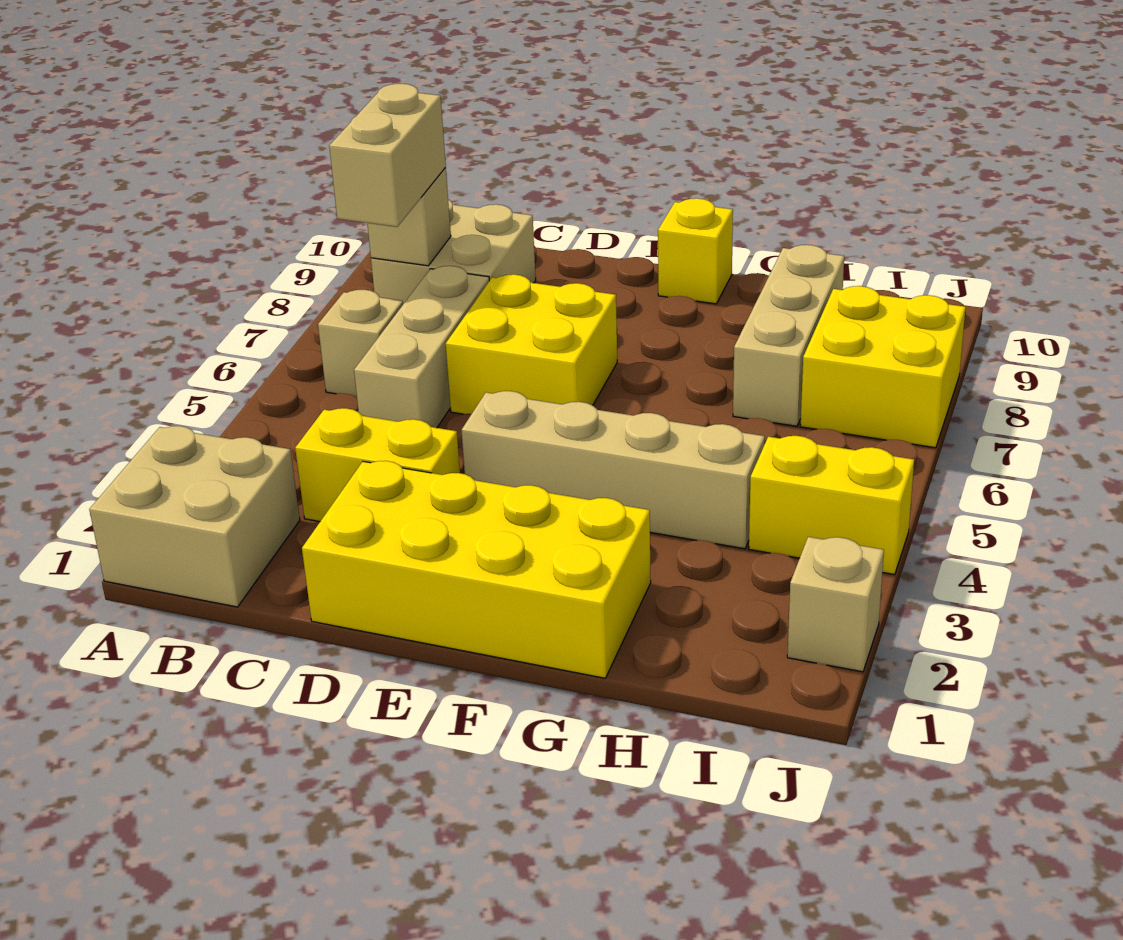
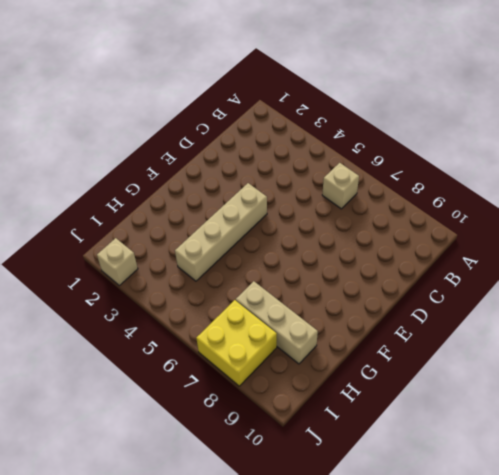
none -> tan brick A1:B2 level 1
none -> tan brick B8:C9 level 1
none -> yellow brick C3:D3 level 1

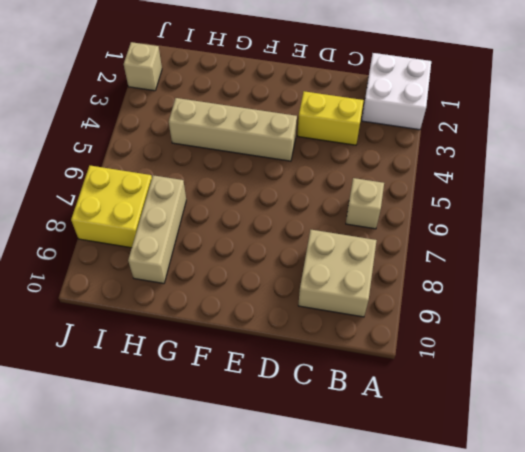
white brick A1:B2 level 1 -> tan brick A1:B2 level 1
none -> tan brick C5:C7 level 1
none -> yellow brick D1:G2 level 1
none -> yellow brick D6:E7 level 1

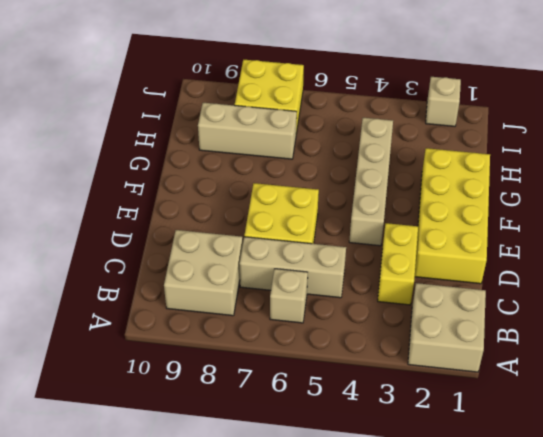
none -> yellow brick F10 level 1
none -> yellow brick I4:J4 level 1
none -> tan brick B8 level 2

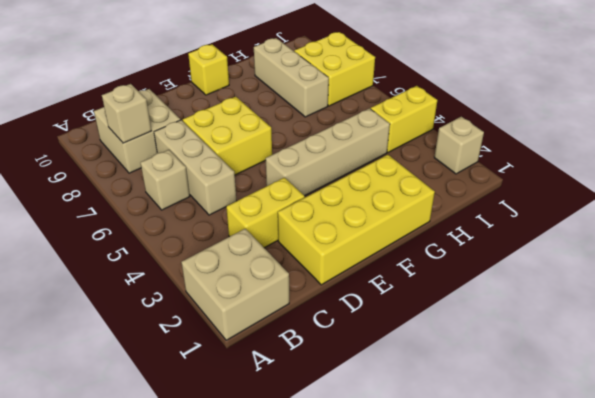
none -> tan brick B7:B8 level 3

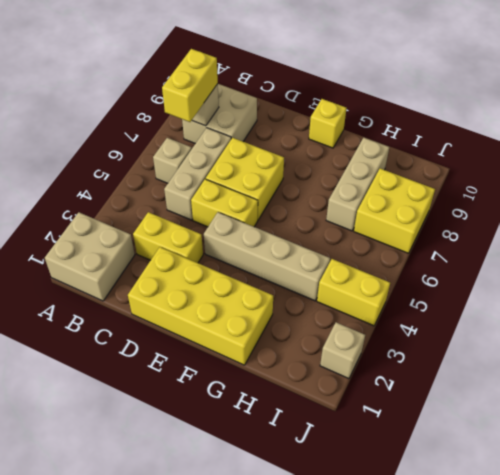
yellow brick B7:B8 level 3 -> tan brick B7:B8 level 3
yellow brick D5:E5 level 1 -> none

